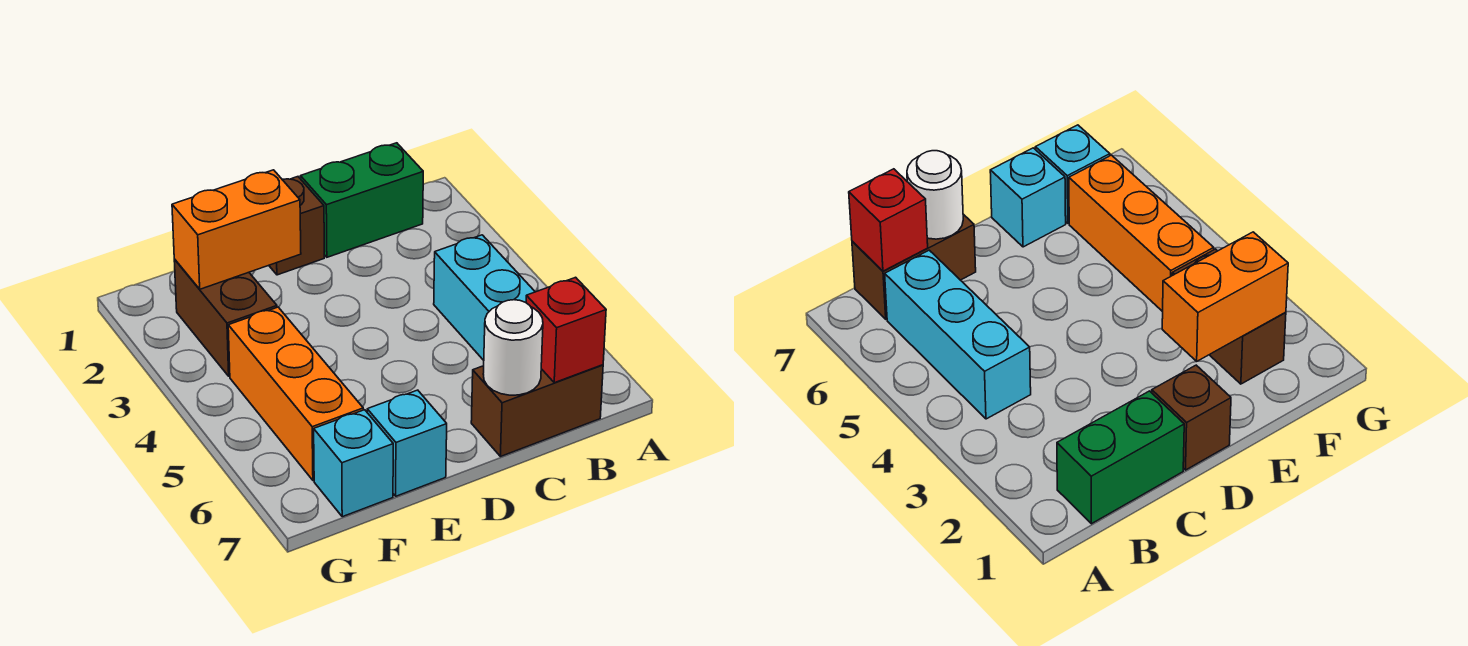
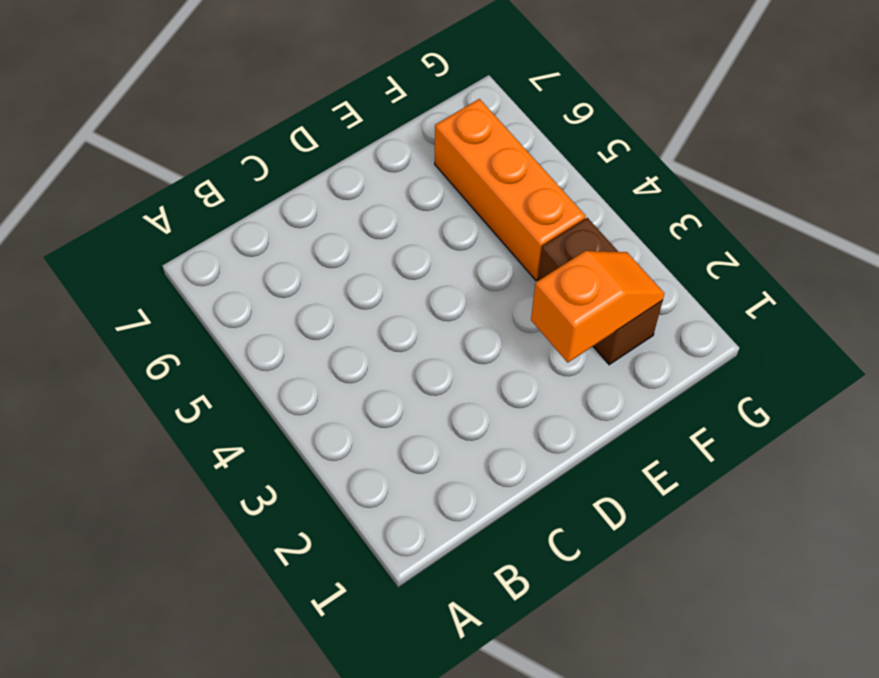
orange slope E2:F2 level 2 top E -> orange brick E2:F2 level 2
none -> green brick B1:C1 level 1
none -> cyan brick B4:B6 level 1

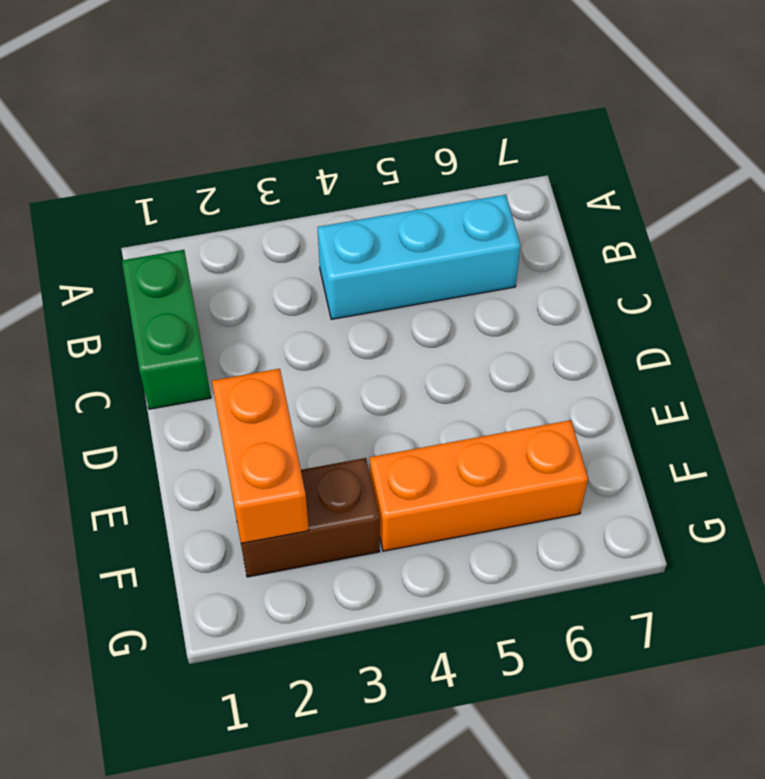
none -> brown brick B7:C7 level 1
none -> brown brick D1 level 1

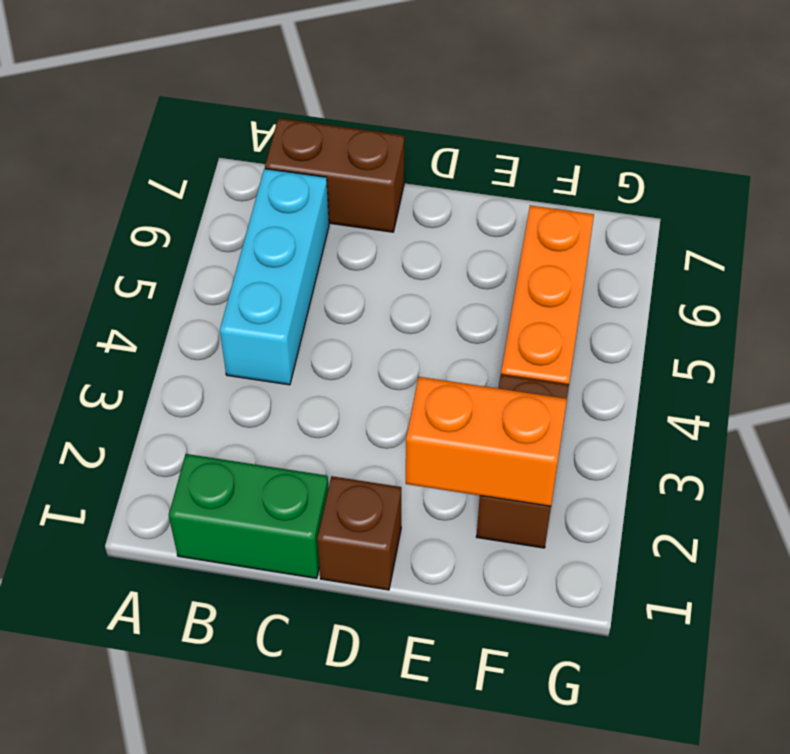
none -> cyan brick E7 level 1
none -> cyan brick F7 level 1

